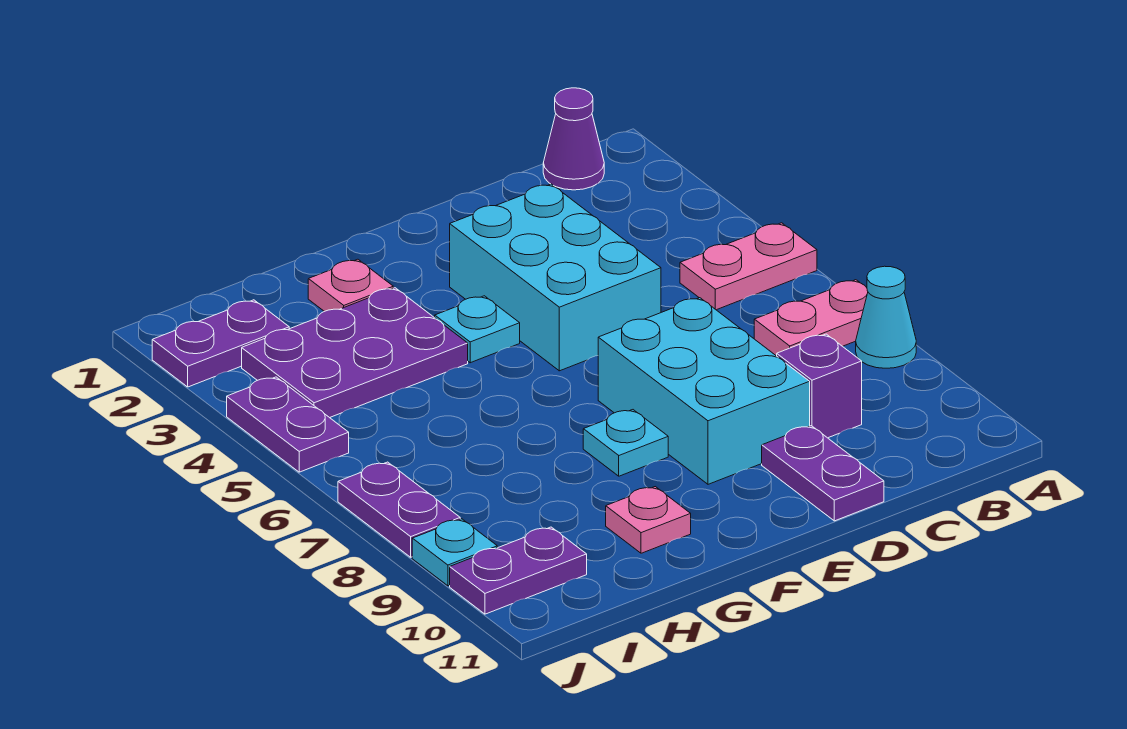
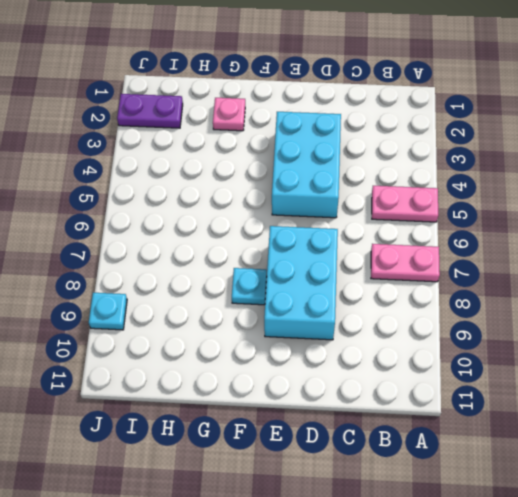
none -> cyan cone A8 level 1
none -> purple cone B1 level 1
none -> purple brick C9 level 1

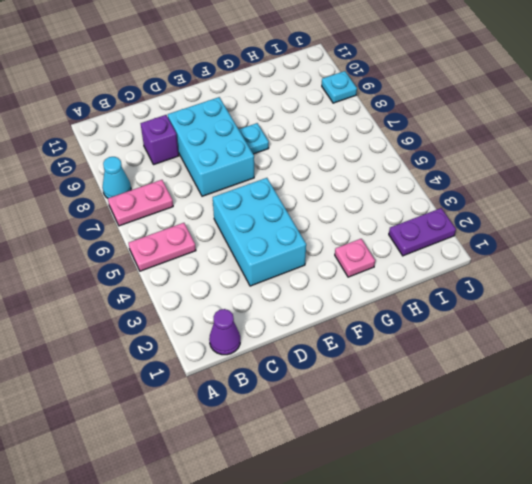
none -> purple plate D10:D11 level 1
none -> cyan plate F4 level 1
none -> purple plate G3:I4 level 1

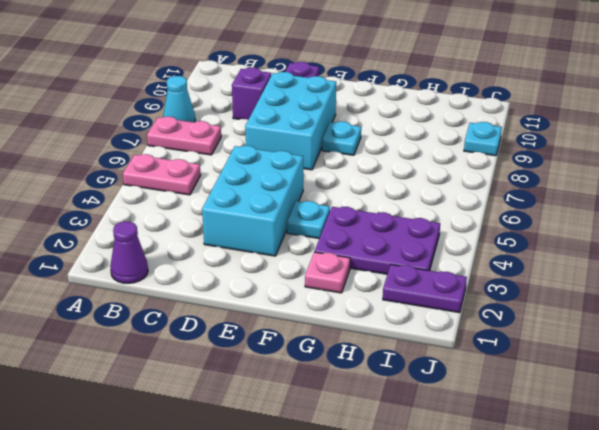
none -> pink plate G10 level 1
none -> purple plate I10:J10 level 1
none -> purple plate J4:J5 level 1

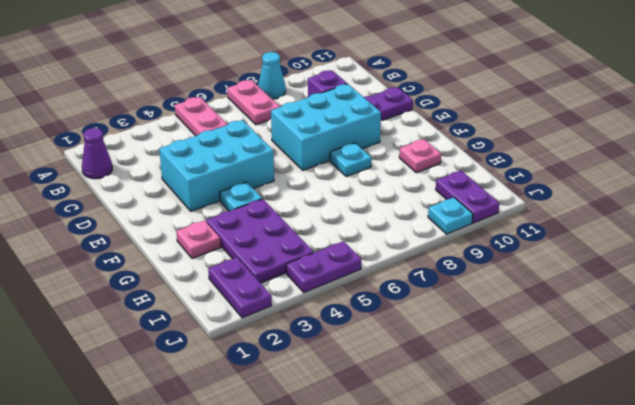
none -> purple plate J7:J8 level 1

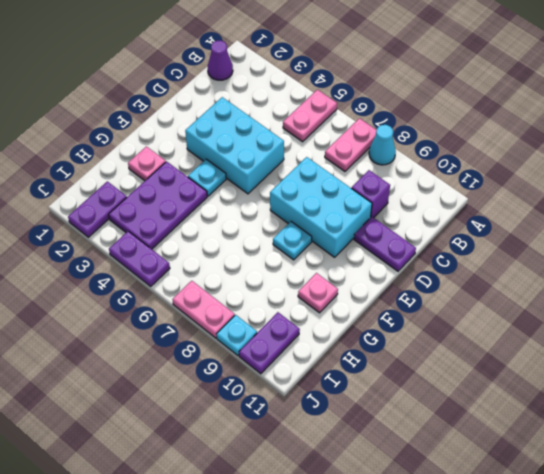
pink plate J7:J8 level 1 -> purple plate J7:J8 level 1

